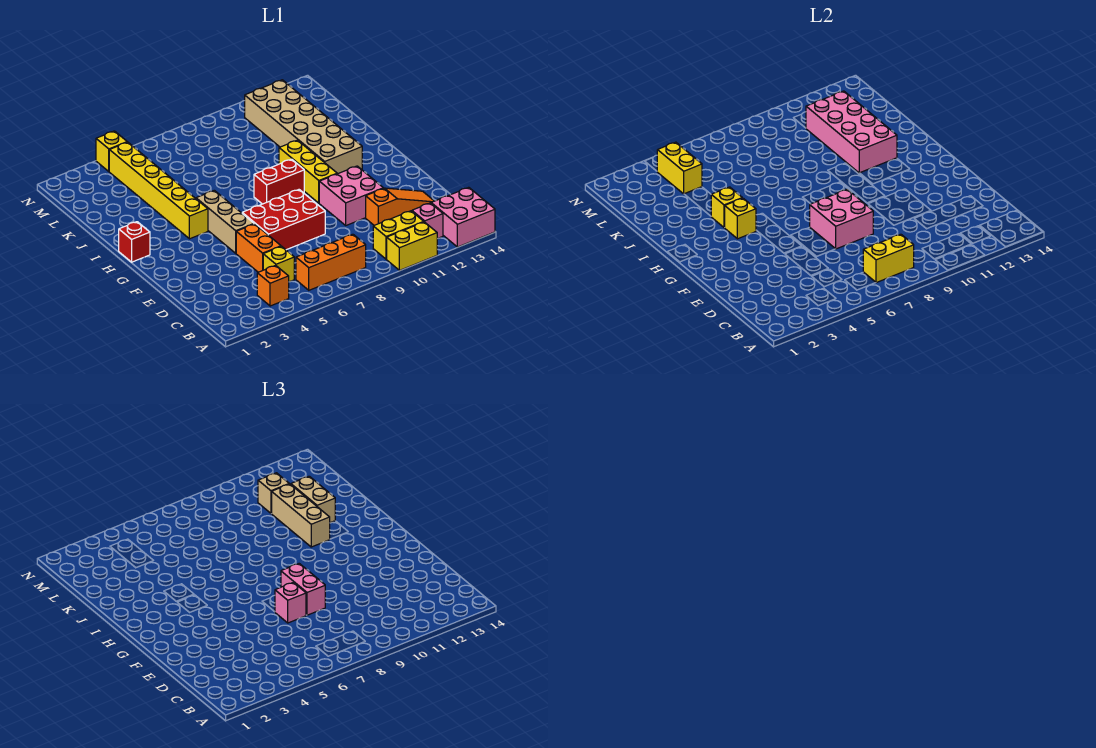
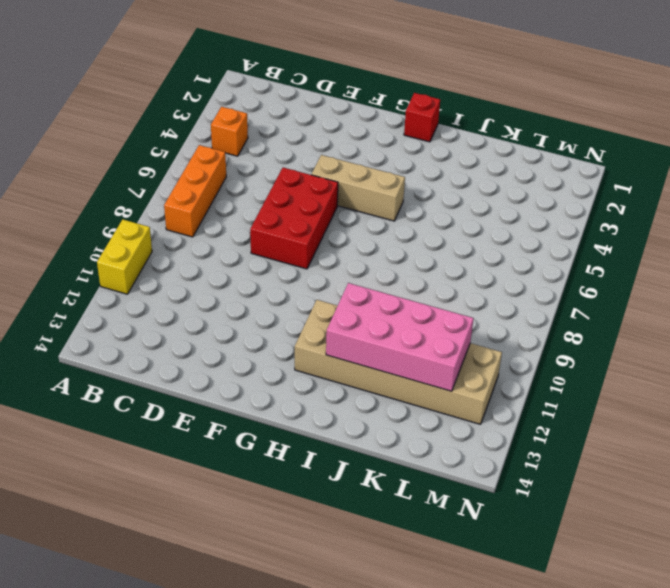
none -> pink brick A13:B14 level 1
none -> yellow brick B10:B11 level 1
none -> pink brick B12 level 1

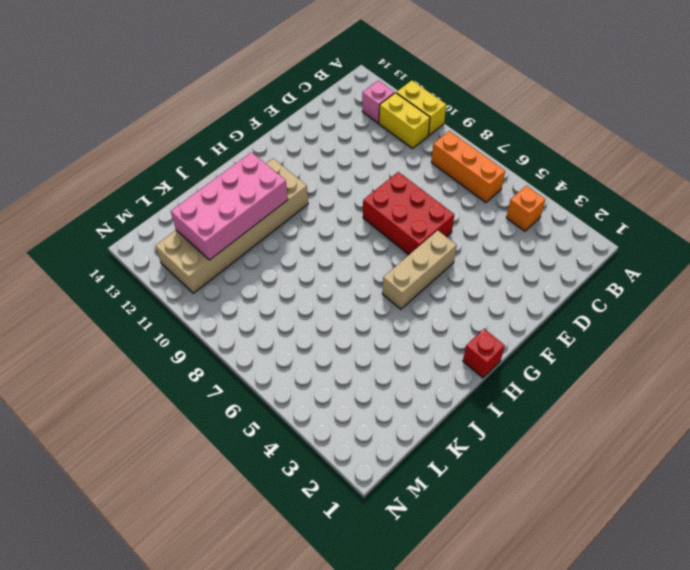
none -> pink brick A13:B14 level 1
none -> yellow brick C5 level 1
none -> orange brick D5:E5 level 1

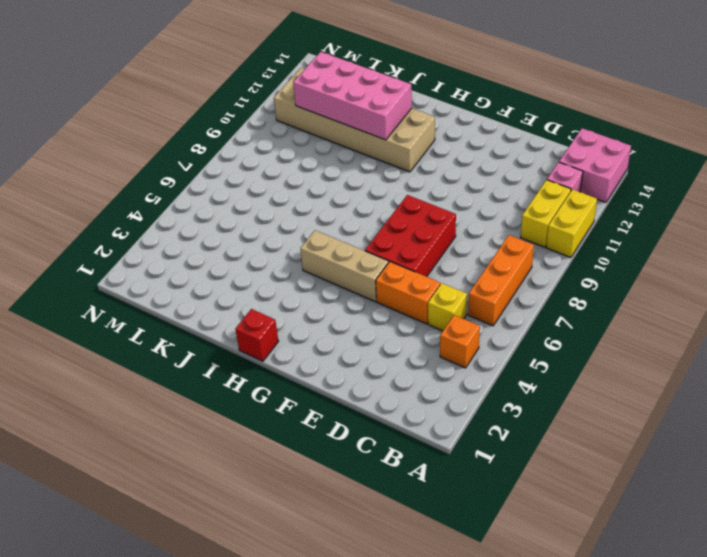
none -> orange slope D11:D13 level 1 top 11
none -> pink brick E10:F11 level 1
none -> yellow brick G10:I10 level 1

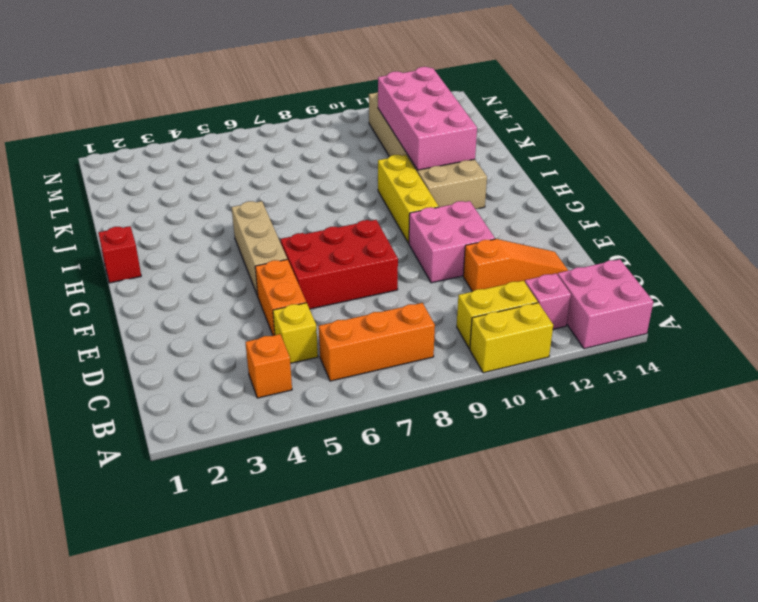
none -> yellow brick H4:M4 level 1
none -> red brick H8:H9 level 1
none -> yellow brick N4 level 1

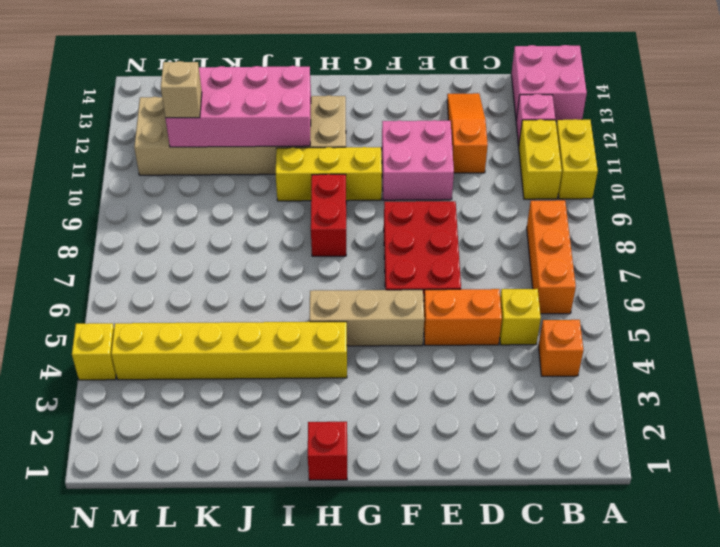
none -> yellow brick B7:B8 level 2
none -> pink brick E7:F8 level 2
none -> yellow brick H4 level 2

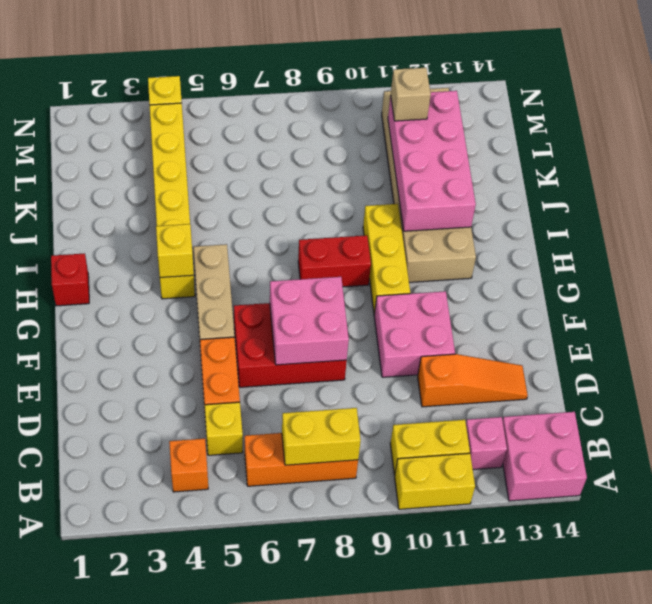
none -> yellow brick I4 level 2
none -> yellow brick L4:M4 level 2
none -> pink brick E7 level 3

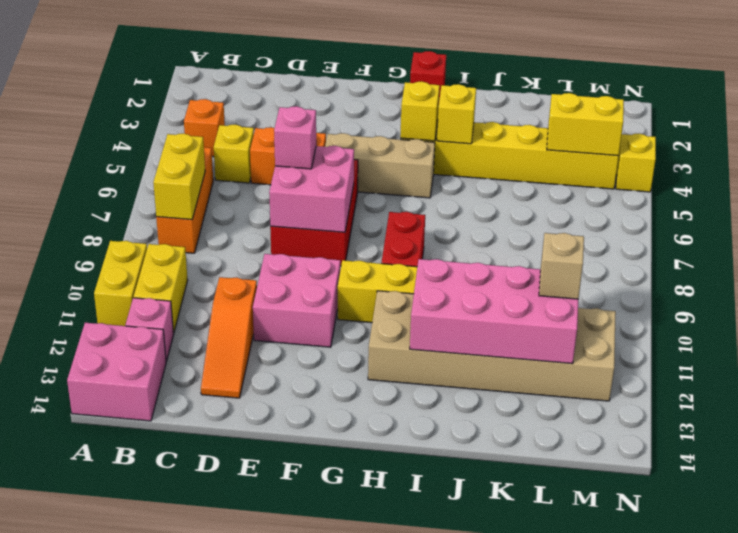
none -> pink brick E8:F8 level 3
none -> tan brick I11:K11 level 3
none -> tan brick J12:K12 level 3

